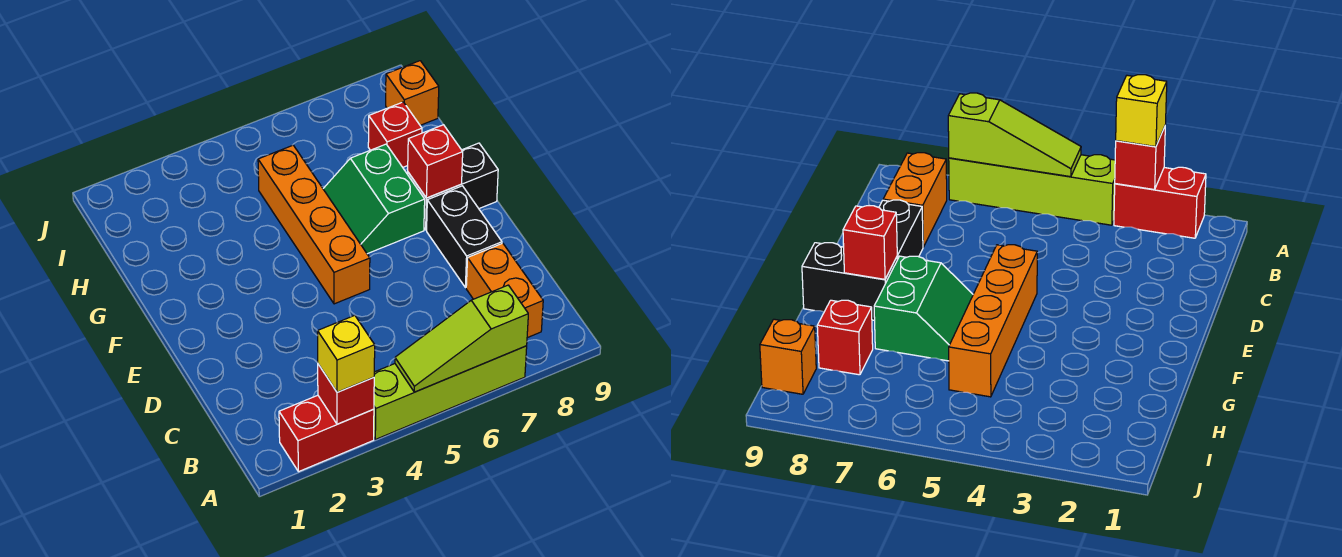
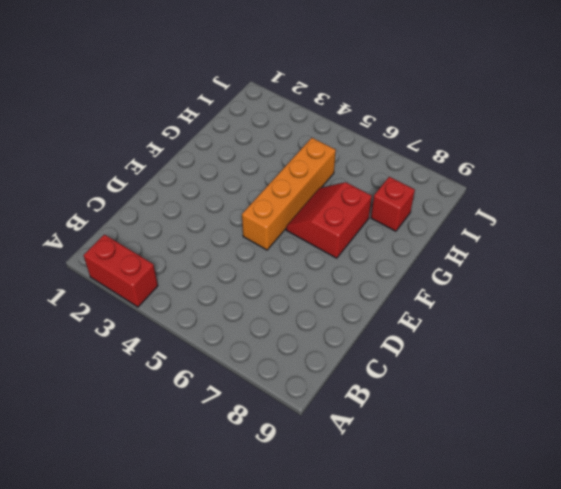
red slope F6:G7 level 1 top 7 -> green slope F6:G7 level 1 top 7
none -> lime brick A4:A7 level 1
none -> orange brick B8:C8 level 1
none -> black brick D8:E8 level 1

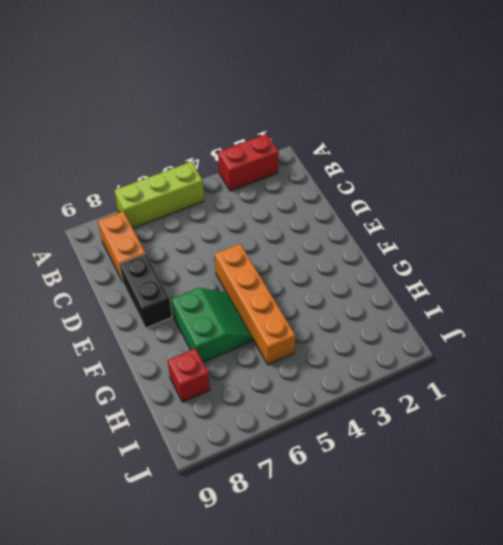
lime brick A5:A7 level 1 -> lime brick A4:A7 level 1
none -> black brick F8:F9 level 1
none -> orange brick I9 level 1
none -> red brick A3 level 2

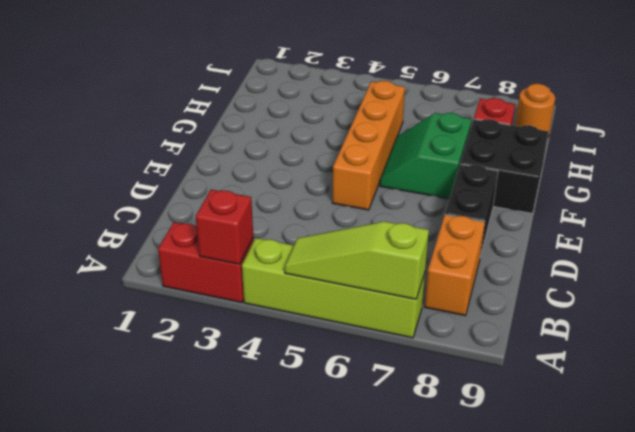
black brick F8:G9 level 1 -> black brick F8:F9 level 1
orange round brick I9 level 1 -> orange brick I9 level 1
none -> red brick F8 level 2
none -> yellow brick A3 level 3

